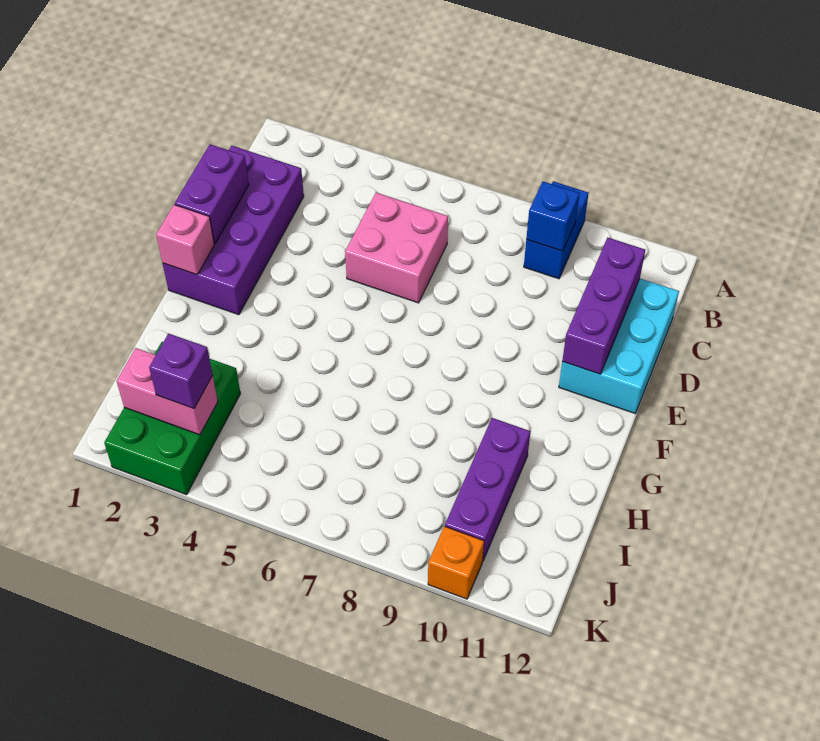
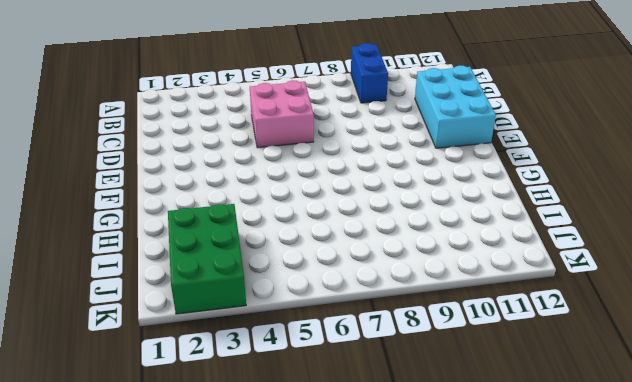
none -> purple brick C1:F2 level 1
none -> purple brick H10:J10 level 1
none -> orange brick K10 level 1

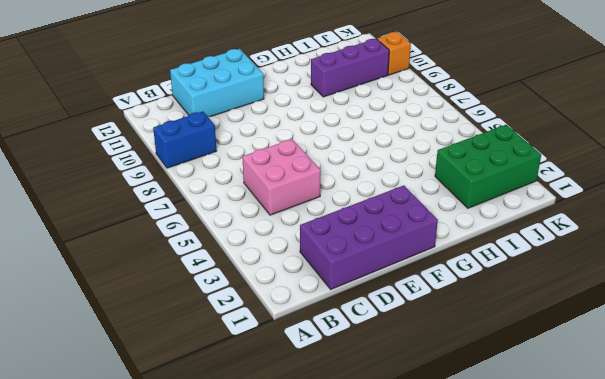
none -> blue brick B9 level 2
none -> purple brick C11:E11 level 2
none -> purple brick D1:E1 level 2

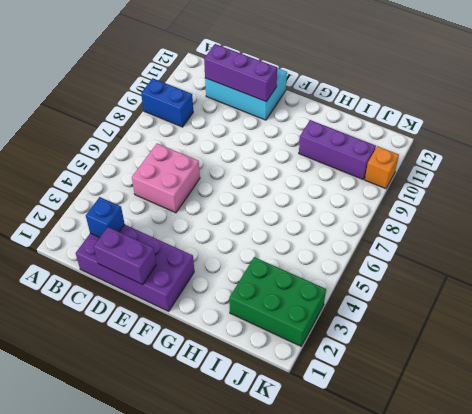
blue brick C2 level 2 -> blue brick B9 level 2
none -> pink brick F1 level 2
none -> pink brick J2:J3 level 2
none -> purple brick J3 level 3

